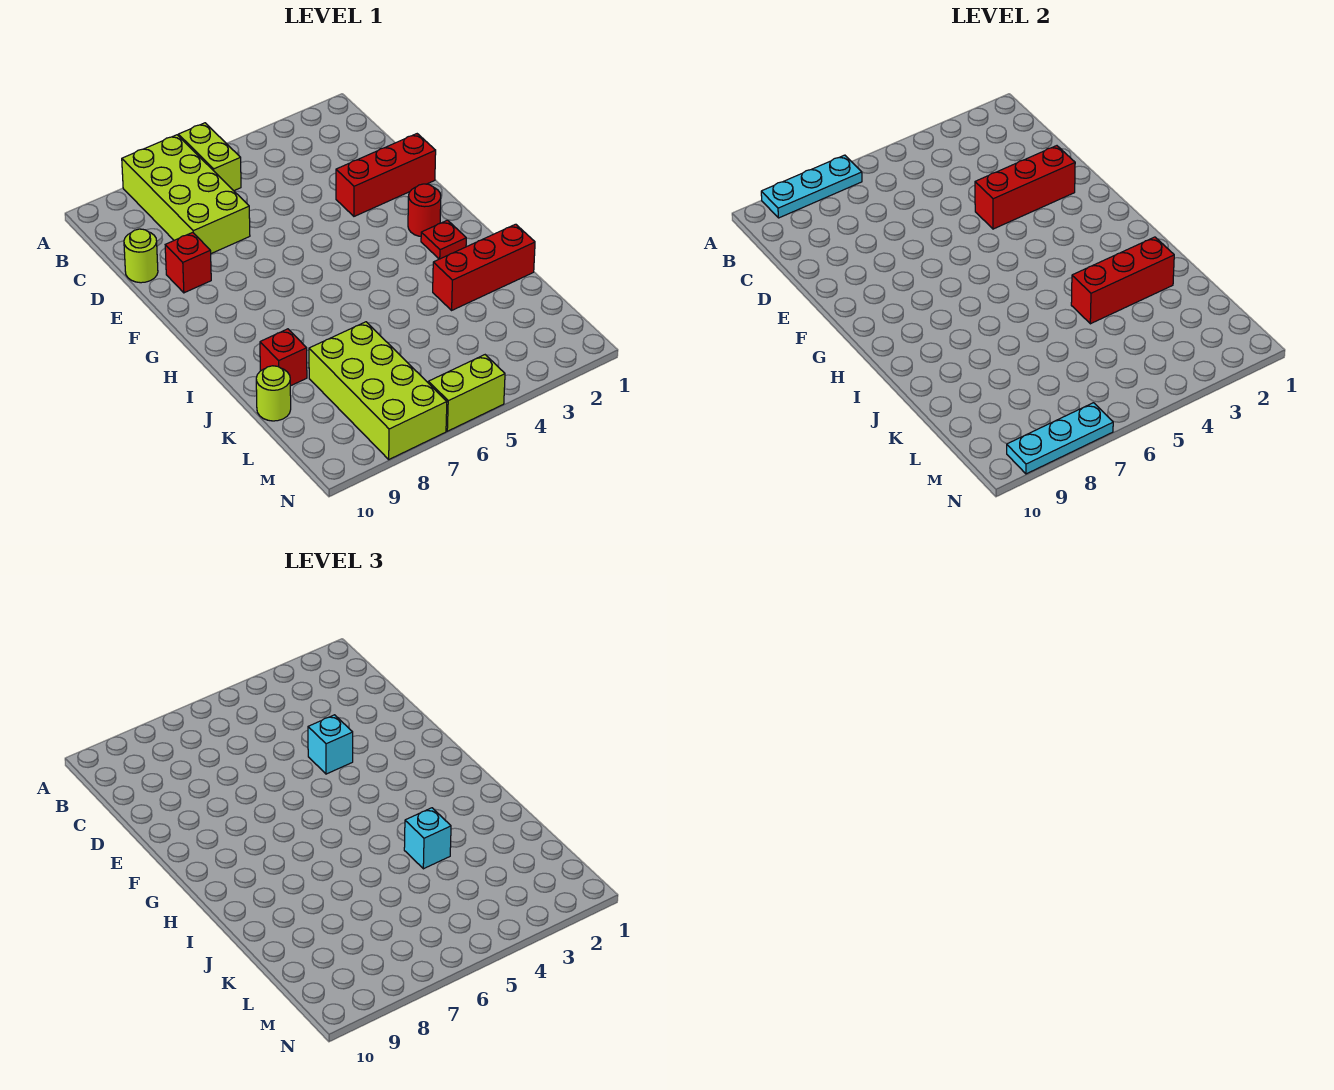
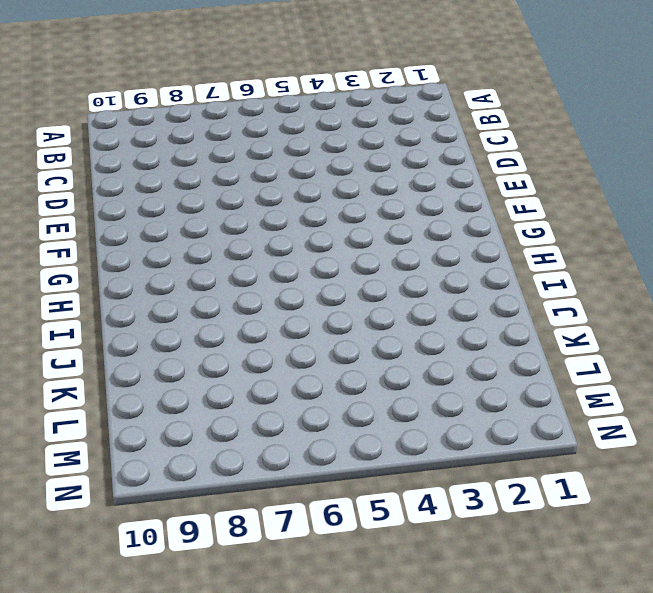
none -> lime brick A6:B6 level 1
none -> lime brick A7:D8 level 1
none -> lime round brick D10 level 1

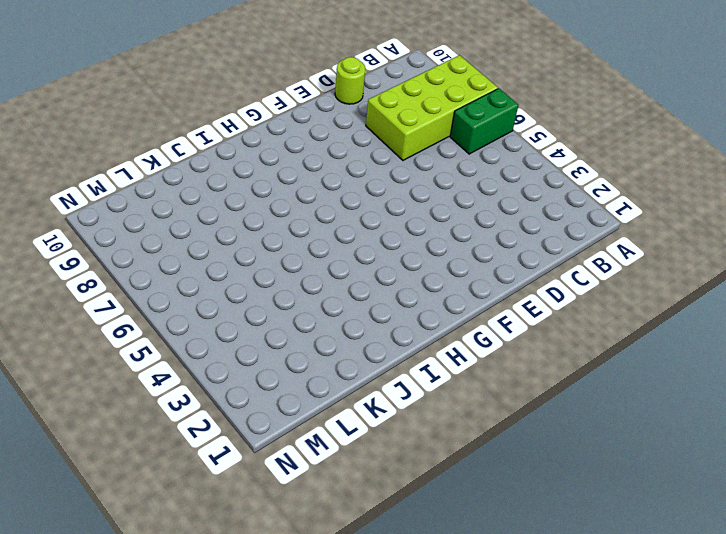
green brick A6:B6 level 1 -> lime brick A6:B6 level 1
none -> red brick E1:E3 level 1
none -> red brick E9 level 1
none -> red round brick G2 level 1

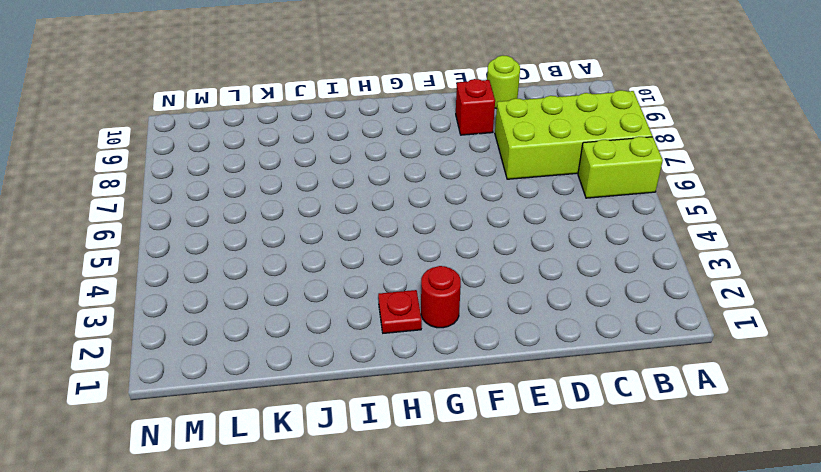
none -> red brick E1:E3 level 1
none -> red brick J1:J3 level 1
none -> red brick J9 level 1

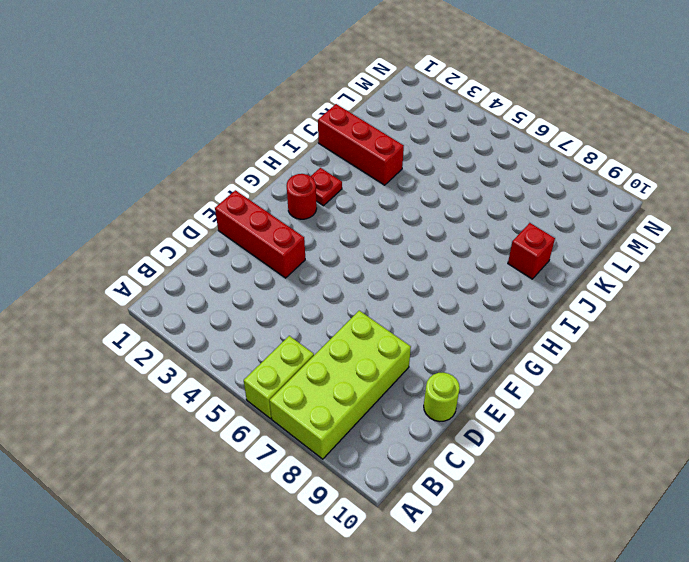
none -> red brick E9 level 1
none -> lime brick K7:N8 level 1
none -> lime round brick K10 level 1

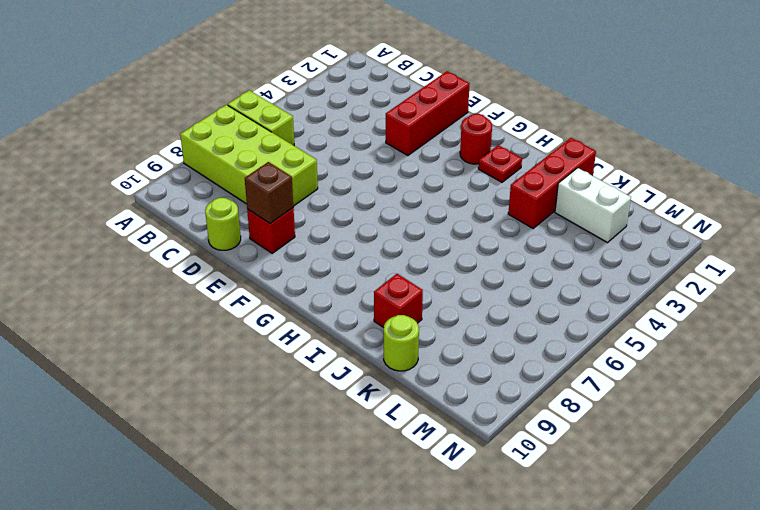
brown brick E9 level 2 -> none
white brick K2:L2 level 1 -> none
none -> lime brick K7:N8 level 1
none -> lime brick N5:N6 level 1
none -> cyan plate A7:A9 level 2

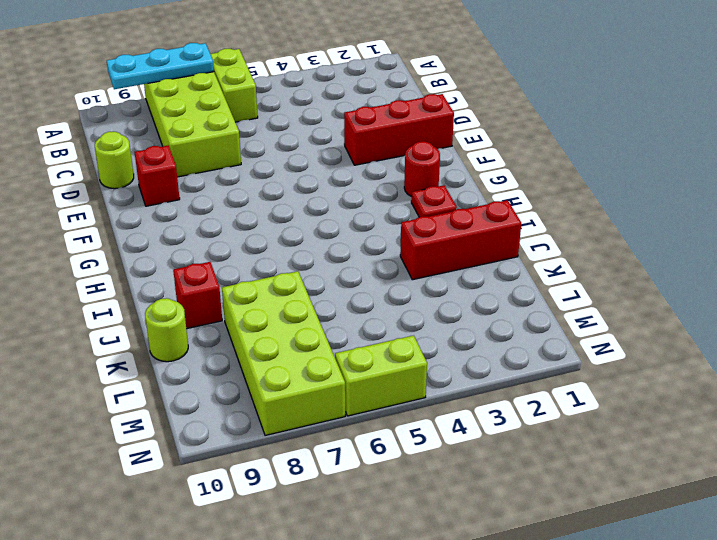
none -> red brick E2:E4 level 2
none -> red brick J2:J4 level 2
none -> cyan plate N7:N9 level 2

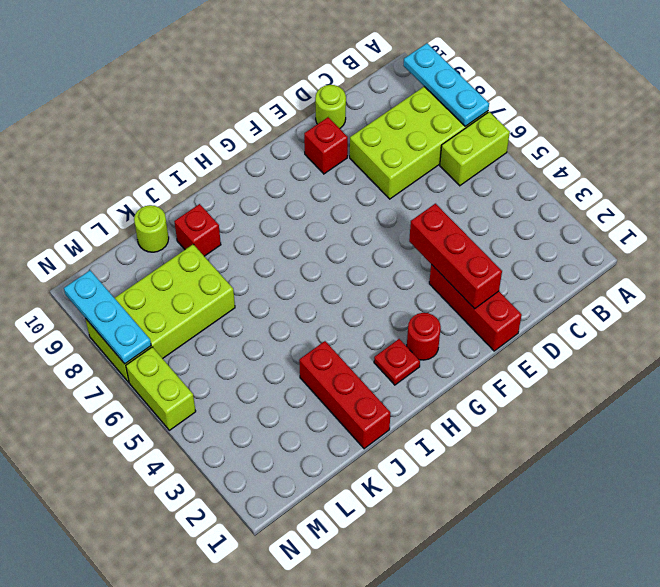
none -> red brick J2:J4 level 2
none -> cyan brick E4 level 3
none -> cyan brick J4 level 3

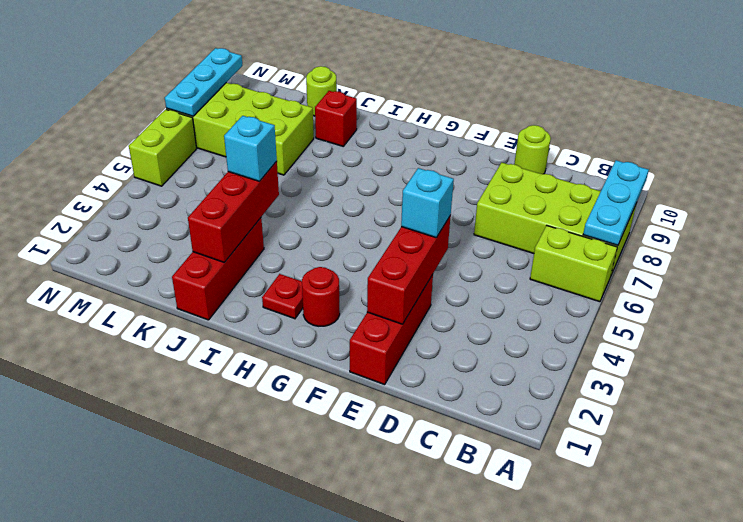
none -> red brick E9 level 1

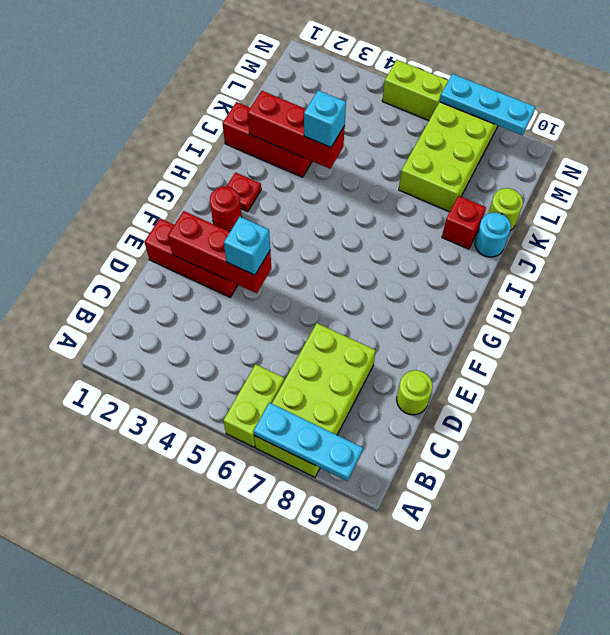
cyan round brick J10 level 1 -> none
none -> red brick E9 level 1

